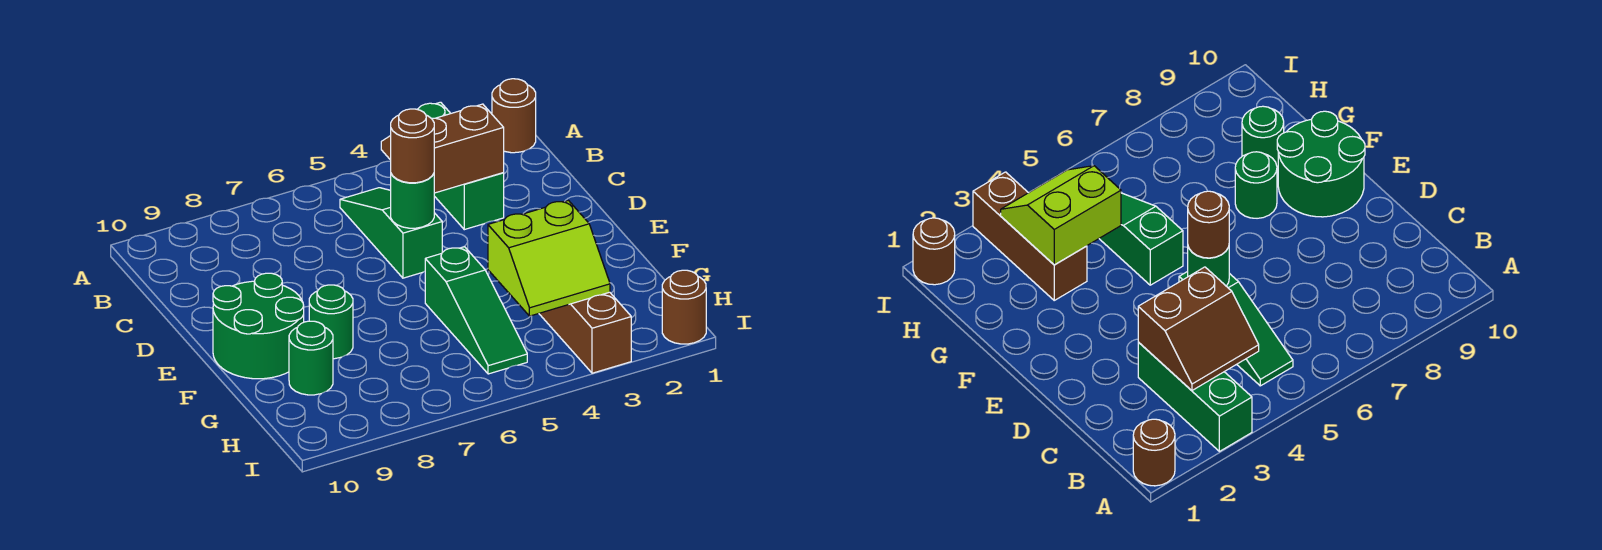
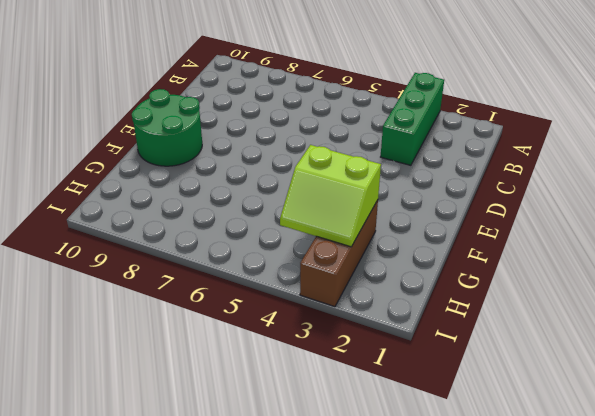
none -> brown round brick A1 level 1
none -> green slope B5:D5 level 1 top D
none -> green slope F5:H5 level 1 top F

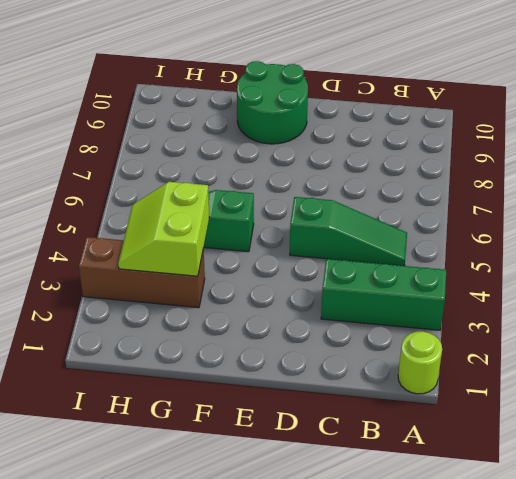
lime round brick A1 level 1 -> brown round brick A1 level 1
none -> green round brick F8 level 1
none -> green round brick G9 level 1
none -> brown round brick I1 level 1

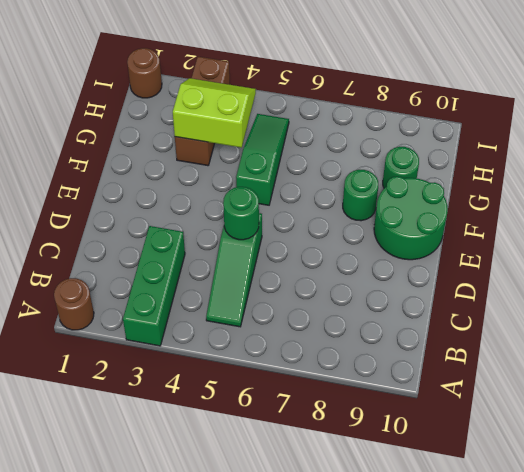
none -> brown slope B3:C4 level 2 top C
none -> brown round brick D5 level 3

